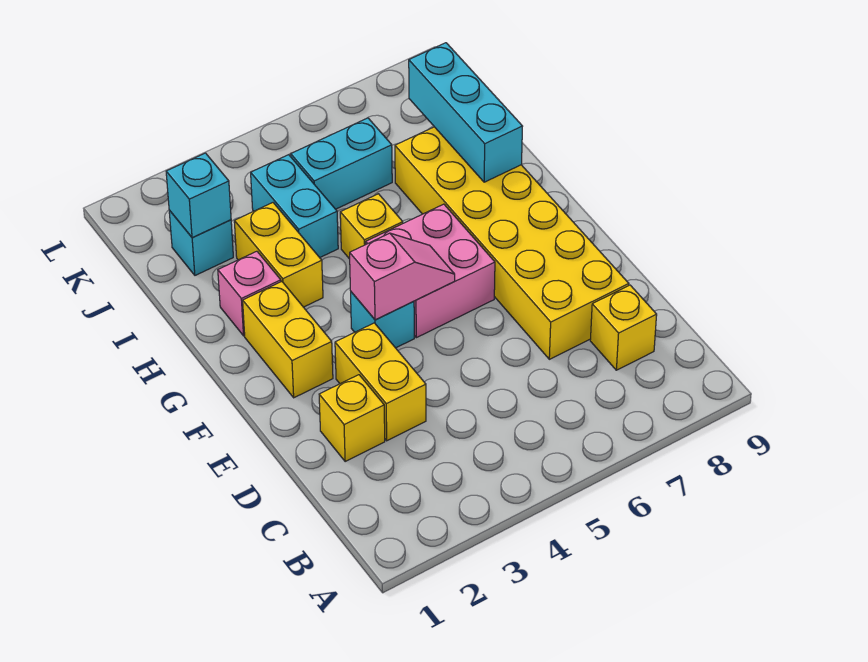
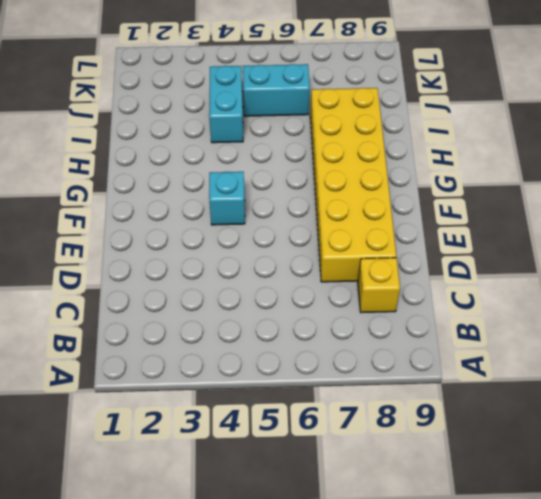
none -> yellow brick D2 level 1
none -> yellow brick D3:E3 level 1
none -> yellow brick F2:G2 level 1

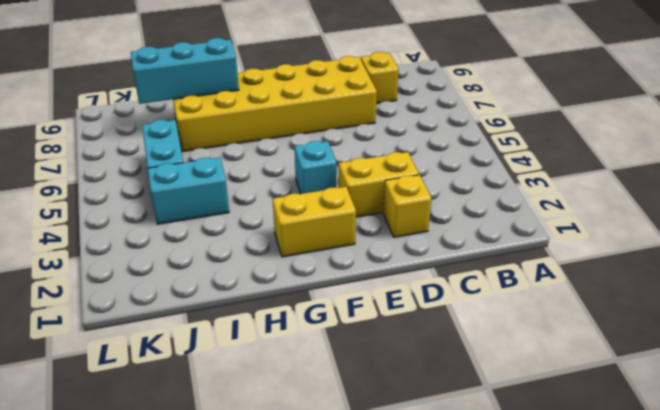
none -> pink brick F5:G6 level 1
none -> pink brick H2 level 1
none -> yellow brick H3:I3 level 1

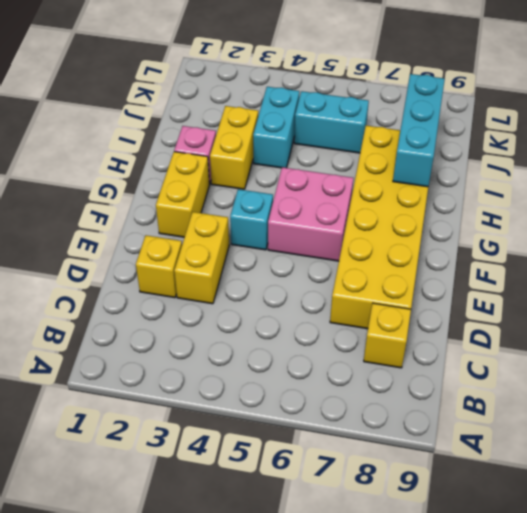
none -> yellow brick H5 level 1
none -> cyan brick J2 level 1
none -> pink slope F4:F5 level 2 top 4

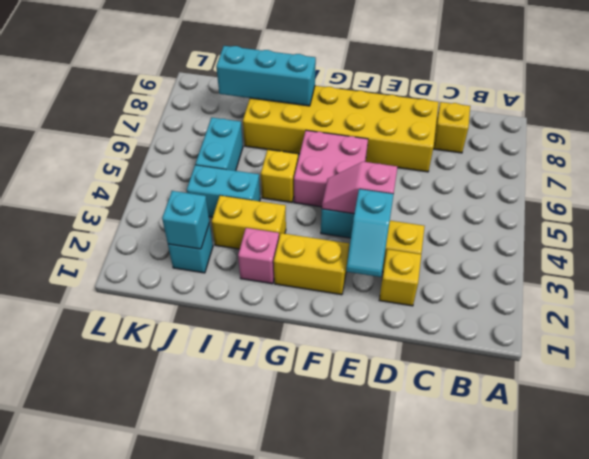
cyan slope E2:E3 level 2 top 3 -> none
pink slope E4:F4 level 2 top E -> pink slope F4:F5 level 2 top 4

